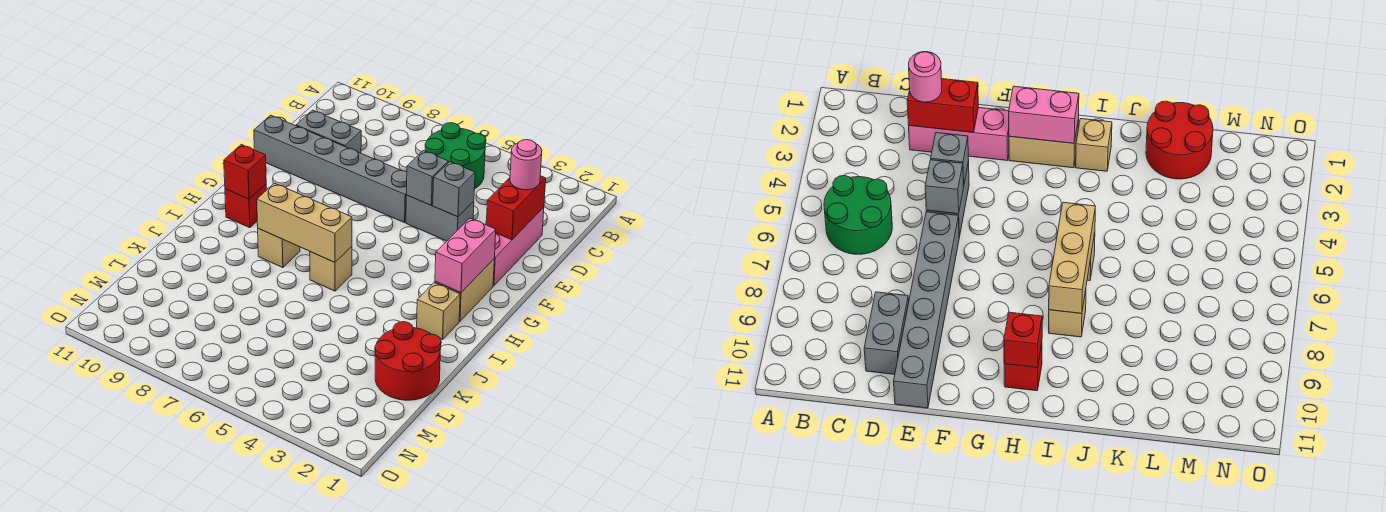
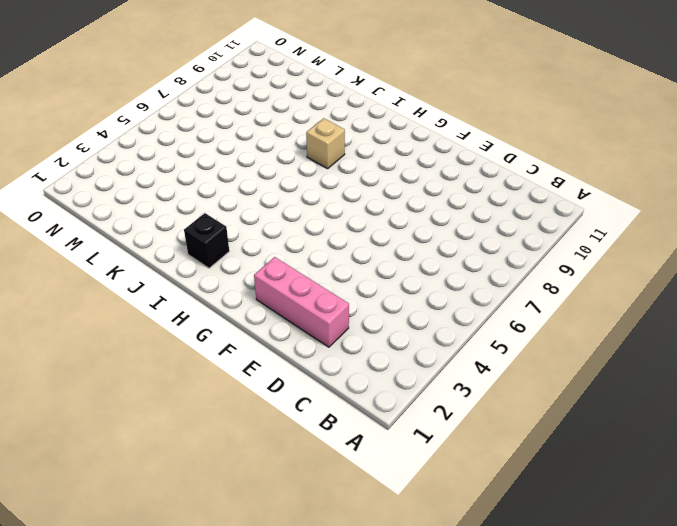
black brick I2 level 1 -> tan brick I2 level 1
none -> green round brick B5:C6 level 1
none -> grey brick D9:D10 level 1
none -> grey brick E4:E5 level 1

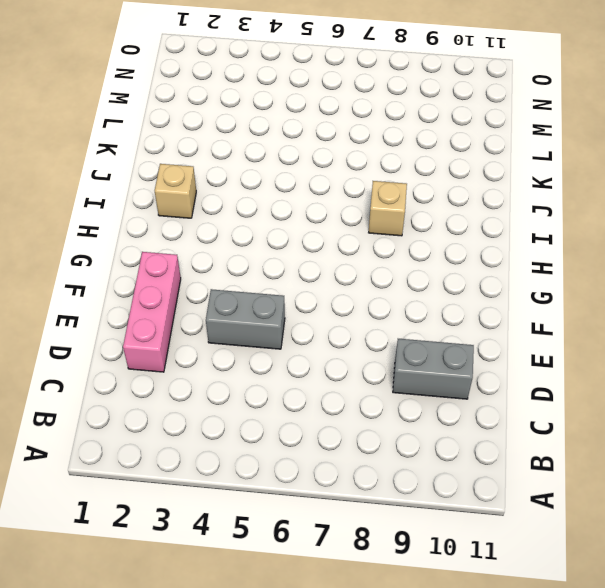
none -> green round brick B5:C6 level 1
none -> grey brick E6:E11 level 1
none -> tan brick G2:H2 level 1

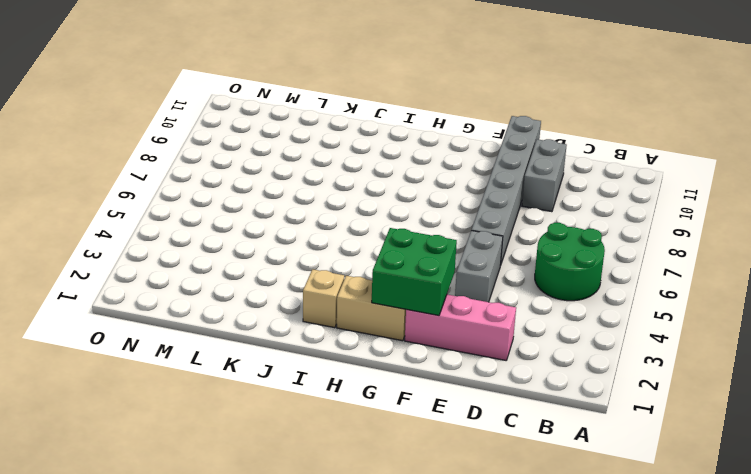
green brick F2:G3 level 2 -> pink brick G2:H2 level 2
none -> red brick H10 level 1
none -> tan brick I6 level 1
none -> tan brick I8 level 1

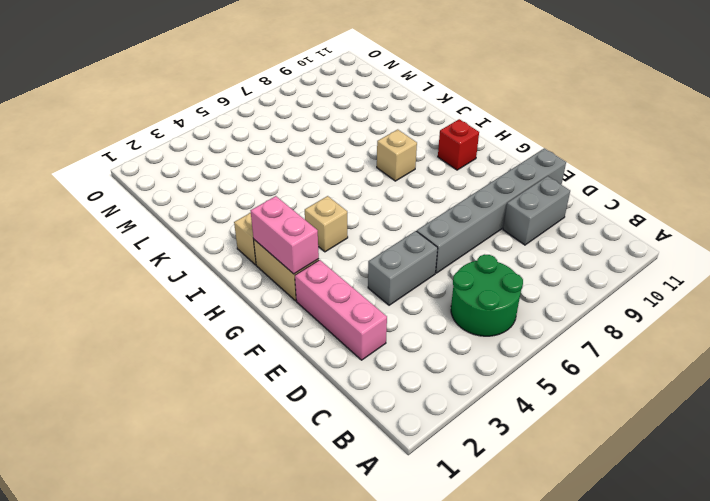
tan brick H4 level 1 -> tan brick I6 level 1
none -> red round brick K1:L2 level 1
none -> red brick D2:E2 level 2
none -> grey brick E4 level 2

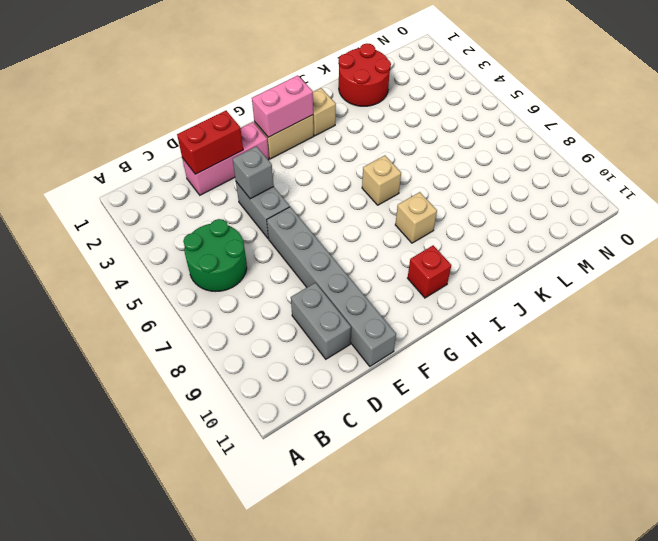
none -> grey brick E5 level 2
none -> red brick H10 level 2
none -> tan brick I6:I8 level 2

